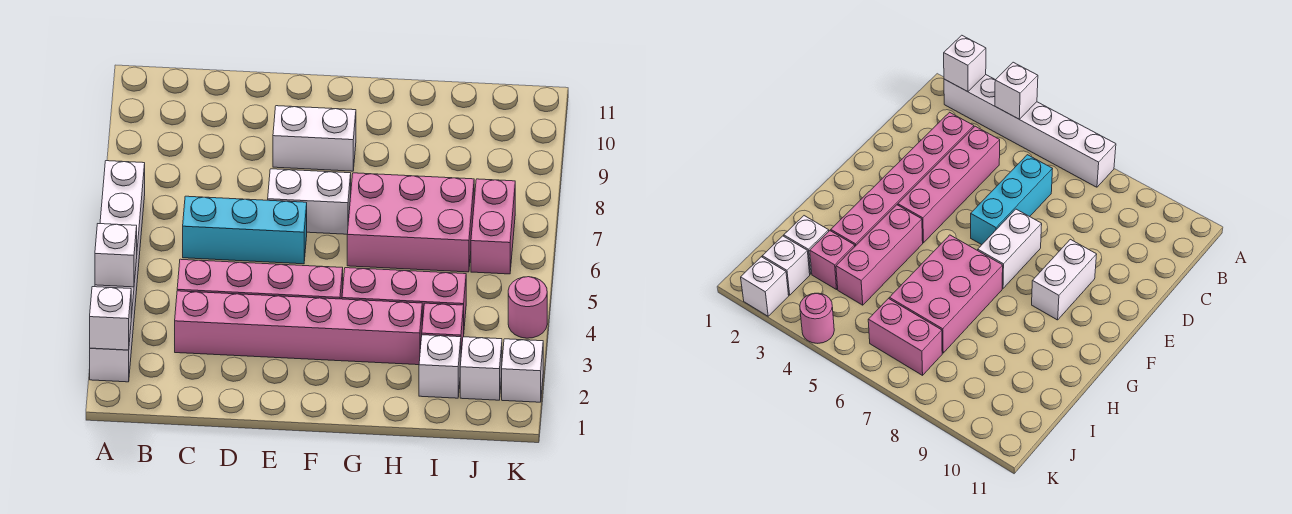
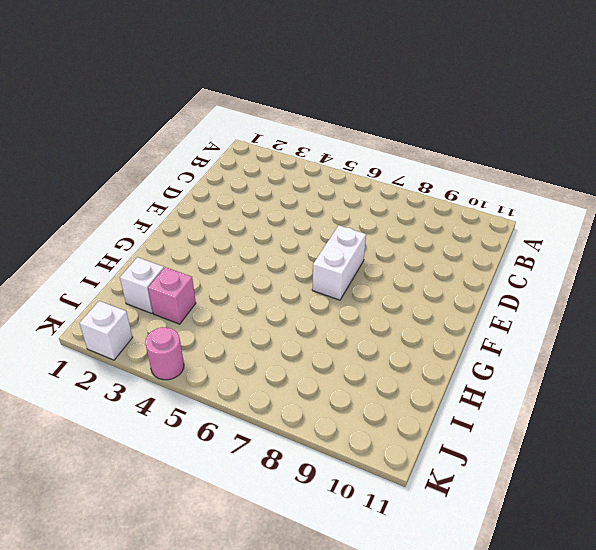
none -> white brick A2:A7 level 1
none -> pink brick C3:H3 level 1
none -> pink brick C4:F4 level 1

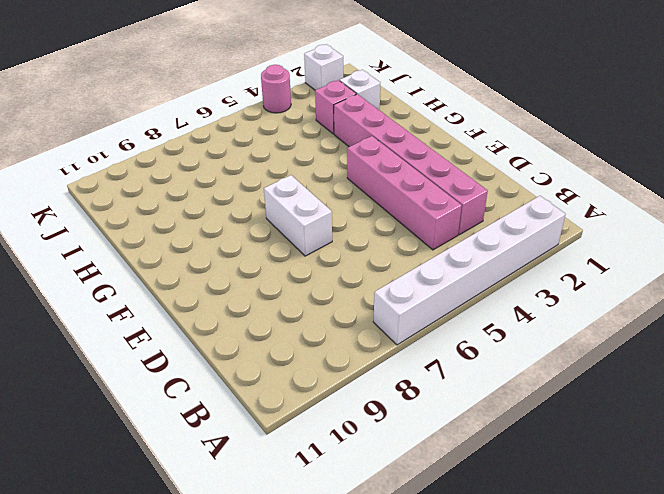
none -> cyan brick C6:E6 level 1
none -> white brick E9:F9 level 1
none -> pink brick G4:I4 level 1

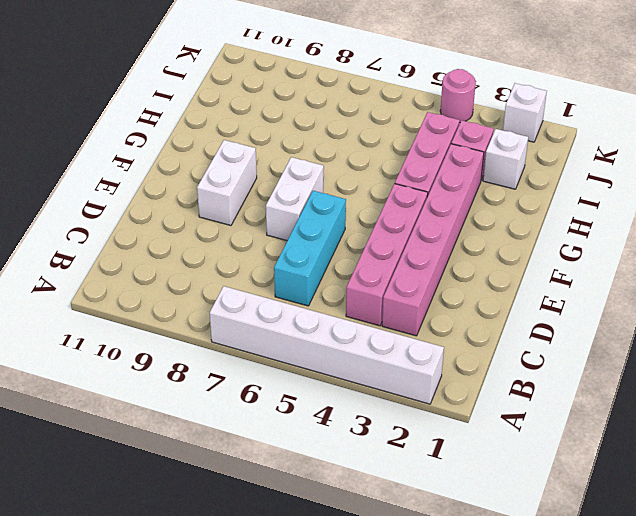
none -> pink brick G6:I7 level 1
none -> white brick J2 level 1
none -> pink brick J6:J7 level 1

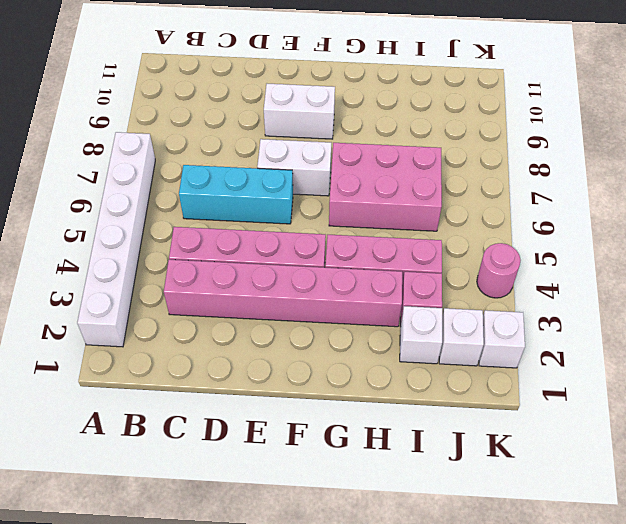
none -> pink brick J6:J7 level 1
none -> white brick A2 level 2
none -> white brick A4 level 2

